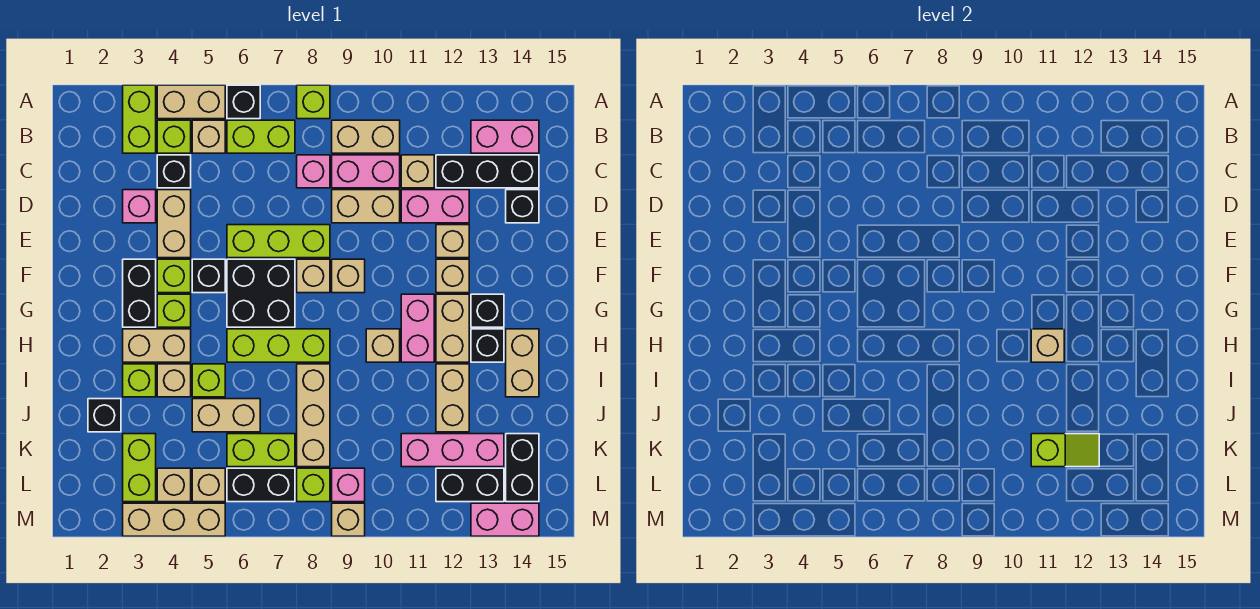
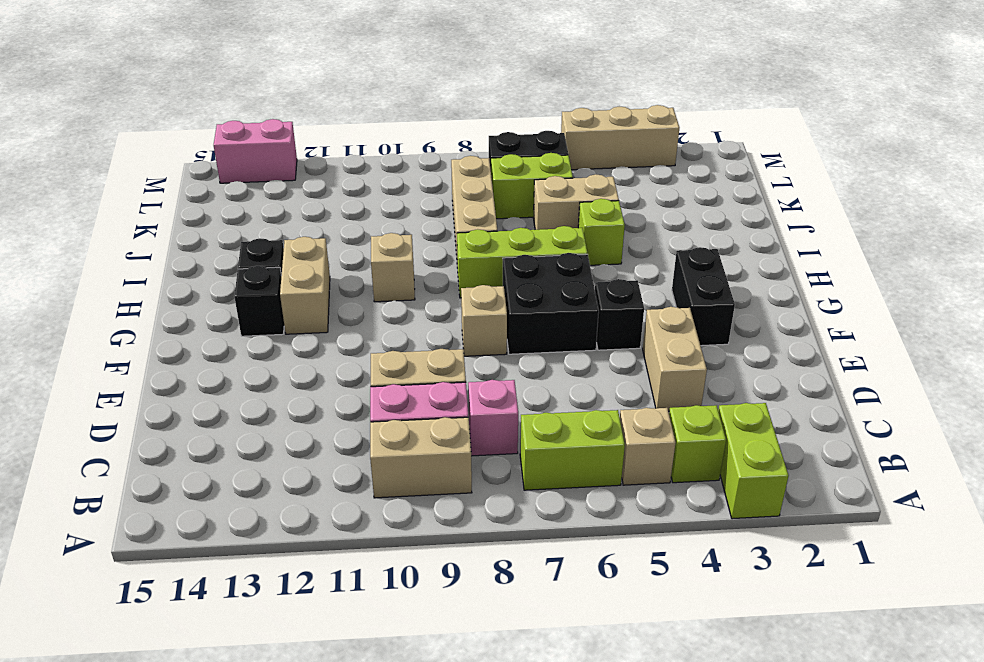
none -> tan brick A4:A5 level 1
none -> black brick A6 level 1
none -> lime brick A8 level 1
none -> pink brick B13:B14 level 1

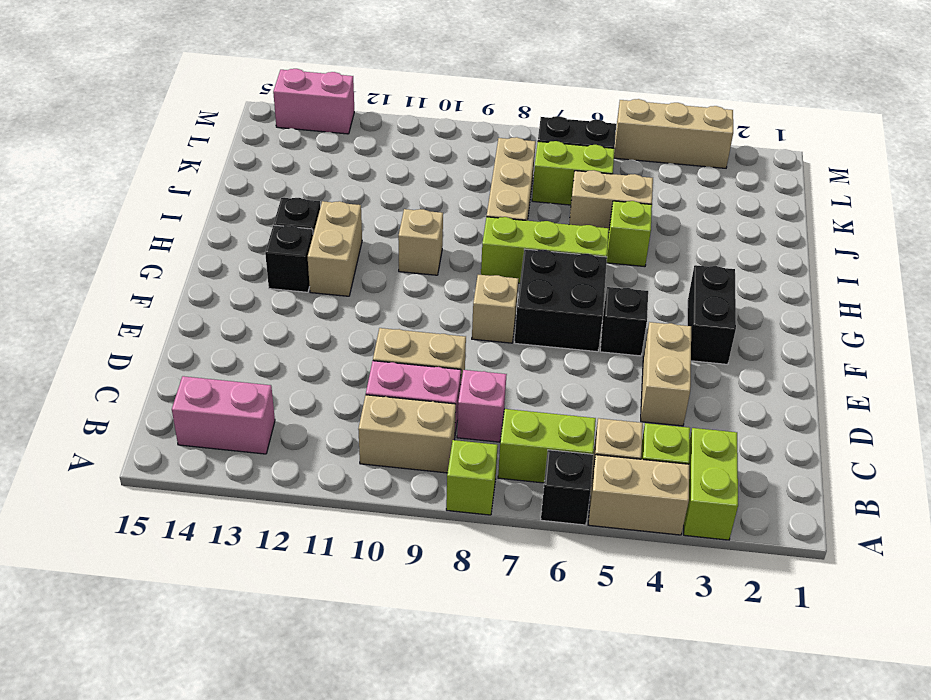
none -> black brick C4 level 1
none -> tan brick C11 level 1
none -> black brick C12:C14 level 1
none -> pink brick D3 level 1

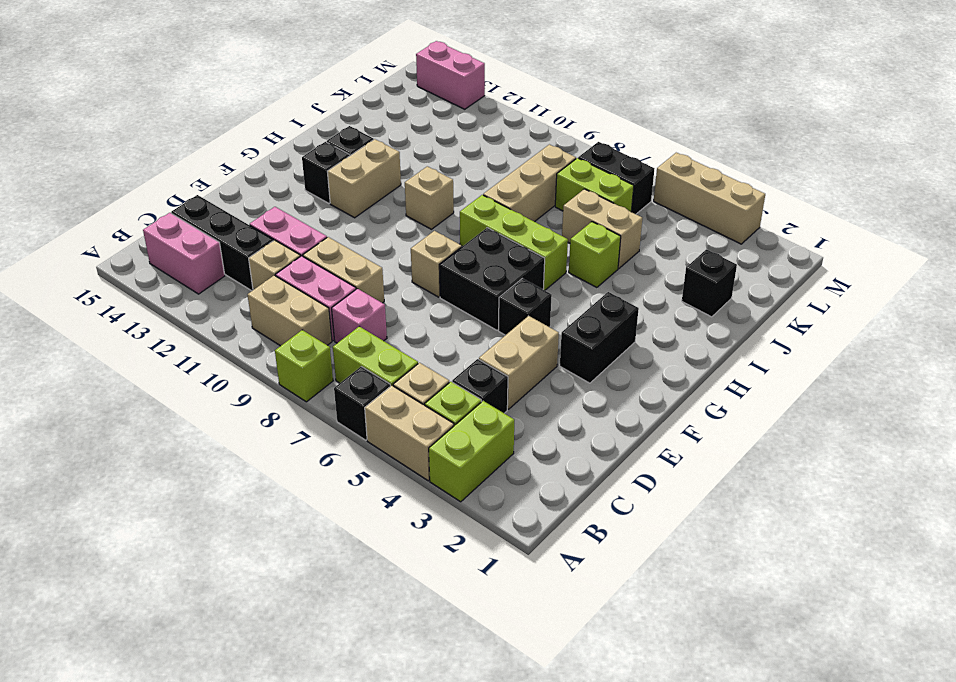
none -> pink brick D3 level 1
none -> black brick D14 level 1
none -> lime brick E6:E8 level 1
none -> tan brick E12 level 1

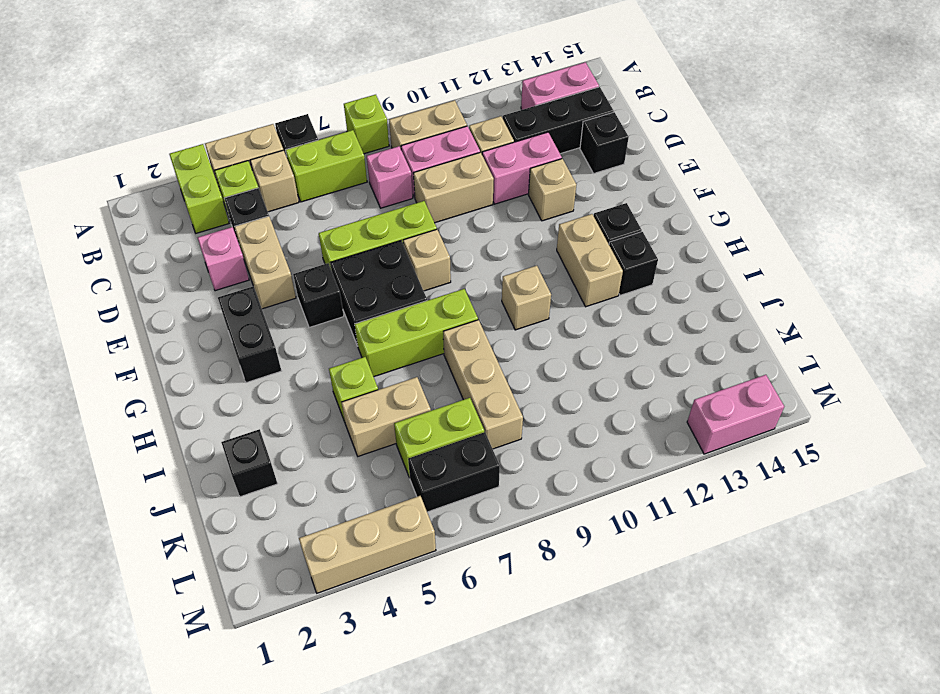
none -> lime brick F4 level 1
none -> tan brick F9 level 1
none -> tan brick F12 level 1
none -> lime brick G4 level 1

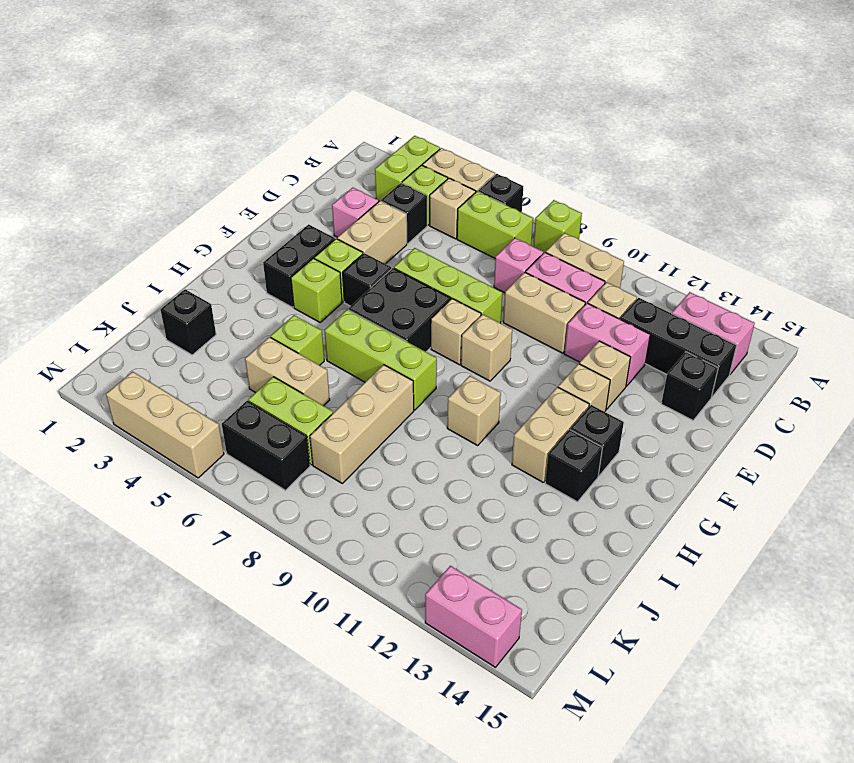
none -> pink brick G11:H11 level 1
none -> tan brick H3:H4 level 1
none -> tan brick H14:I14 level 1
none -> lime brick I3 level 1

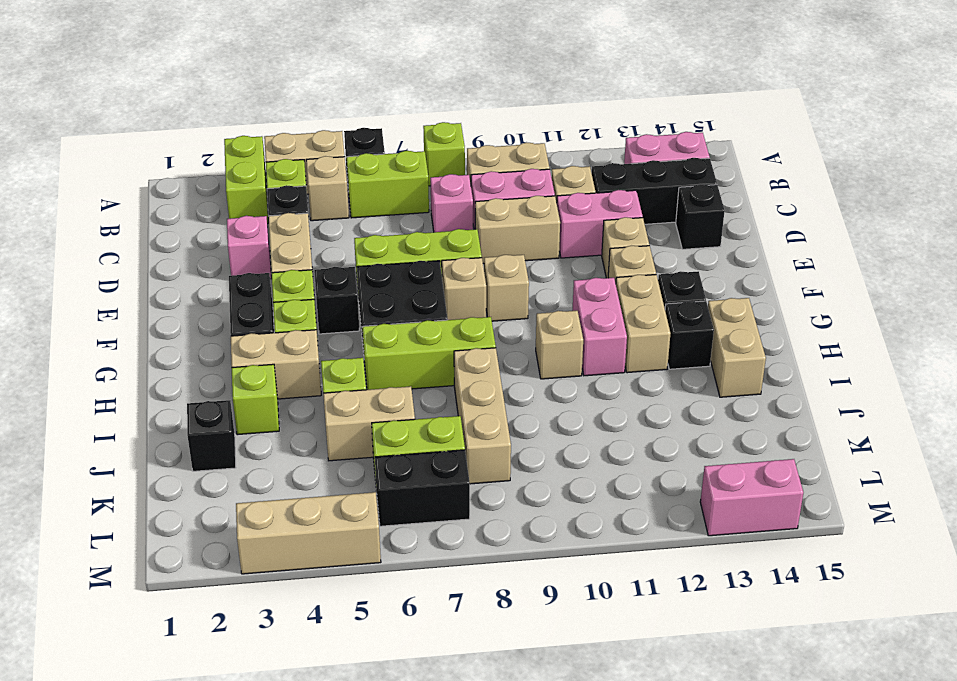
none -> tan brick I4 level 1
none -> tan brick I12:J12 level 1
none -> lime brick K3:L3 level 1
none -> pink brick K11:K13 level 1

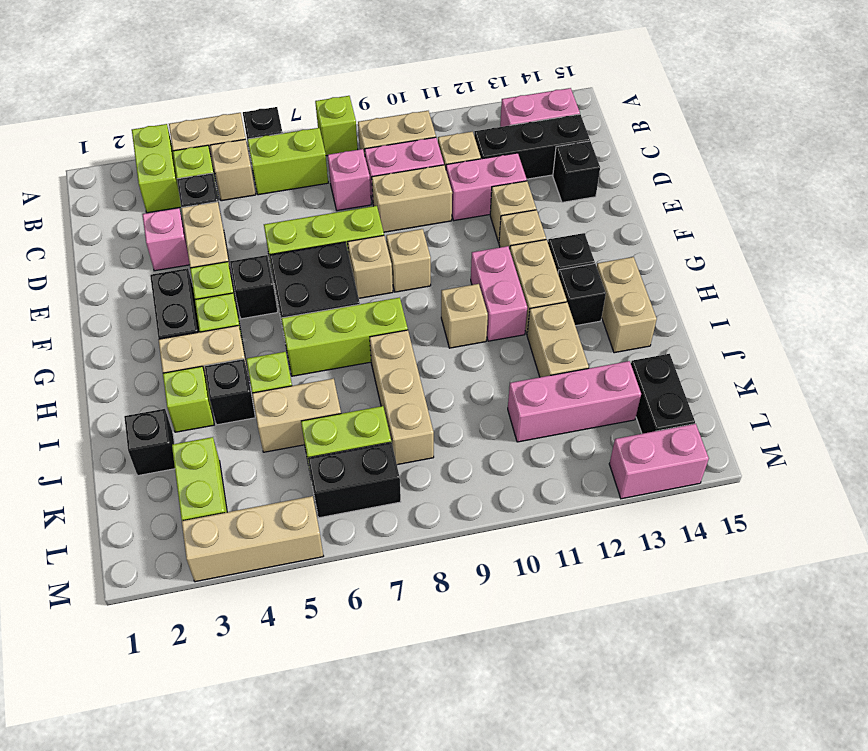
black brick I4 level 1 -> tan brick I4 level 1
none -> tan brick L4 level 1
none -> tan brick L5 level 1
none -> lime brick L8 level 1
none -> pink brick L9 level 1

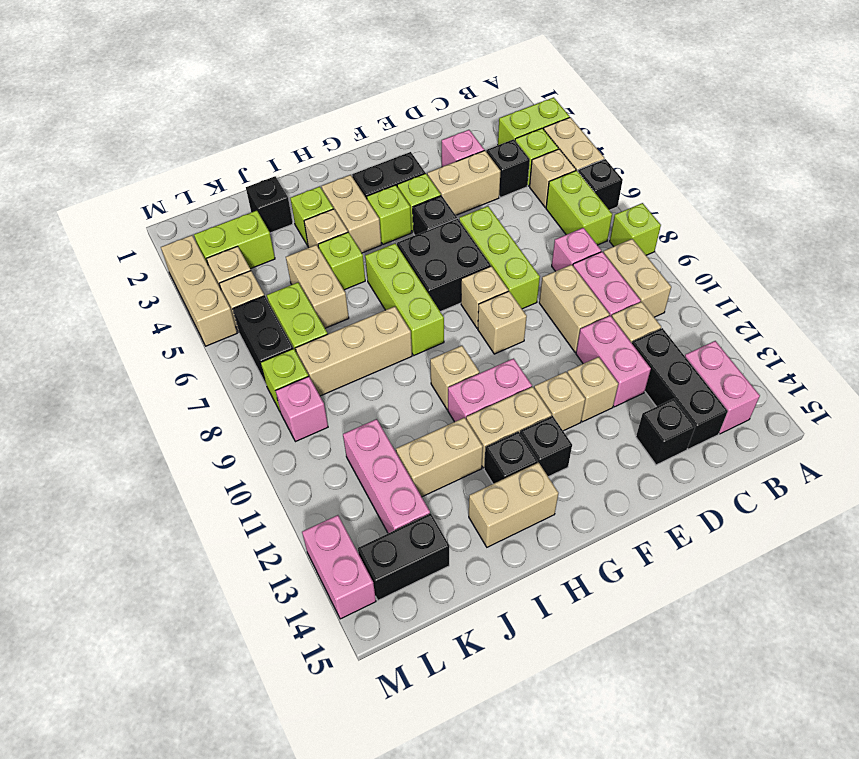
none -> black brick L12:L13 level 1
none -> tan brick M9 level 1
none -> tan brick H11 level 2
none -> lime slope K11:K12 level 2 top 11

